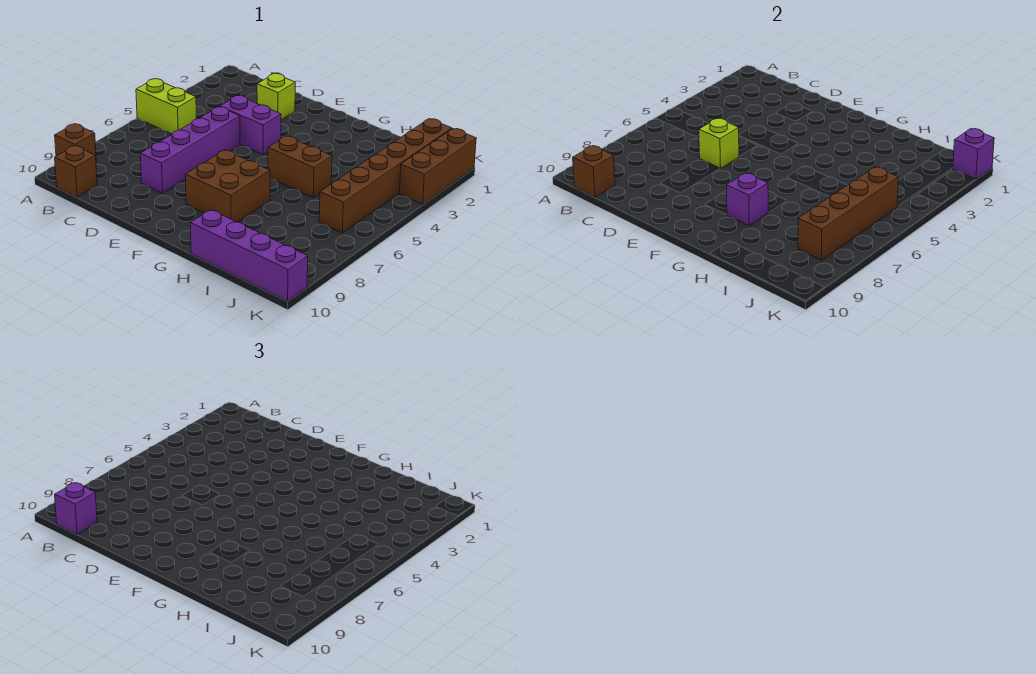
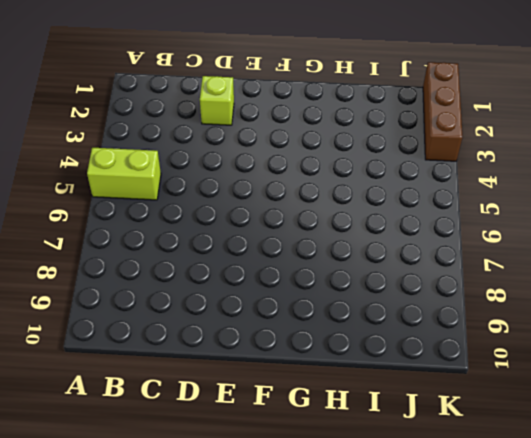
none -> brown brick A9 level 1
none -> brown brick B10 level 1
none -> purple brick D4:E4 level 1

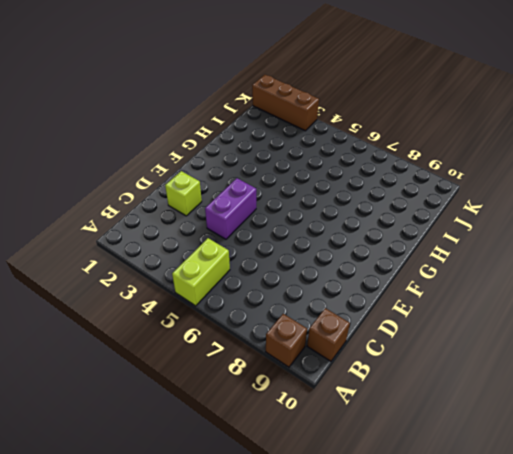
none -> purple brick D5:D8 level 1
none -> brown brick F7:G8 level 1
none -> brown brick G5:H5 level 1

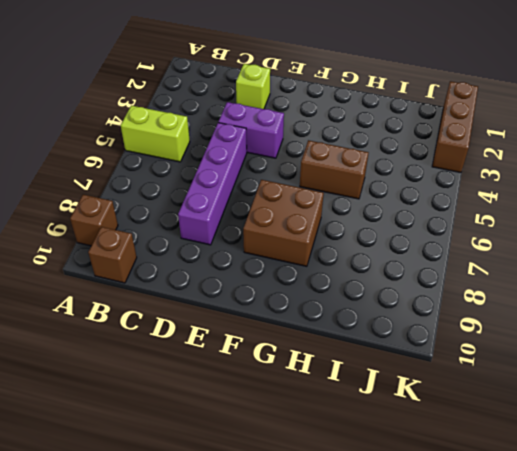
none -> purple brick H10:K10 level 1
none -> brown brick J1:J6 level 1
none -> brown brick B10 level 2

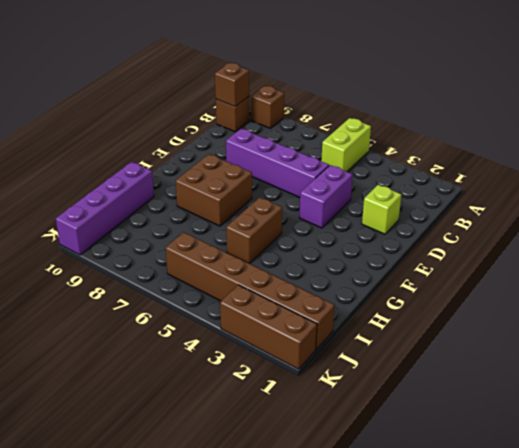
none -> lime brick D6 level 2
none -> purple brick G8 level 2
none -> brown brick J5:J8 level 2

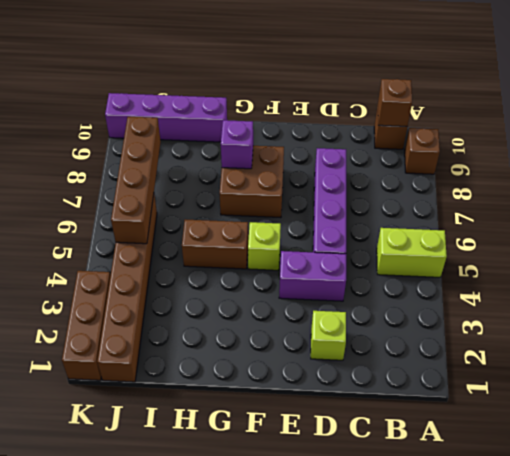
lime brick F5 level 1 -> lime brick D6 level 2
none -> purple brick K1 level 2
none -> purple brick B10 level 3

